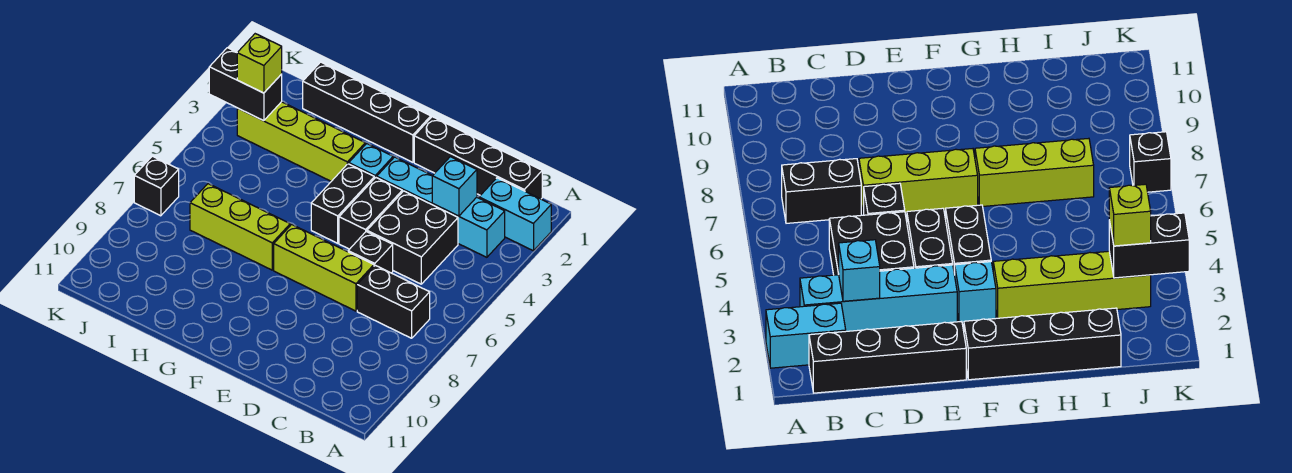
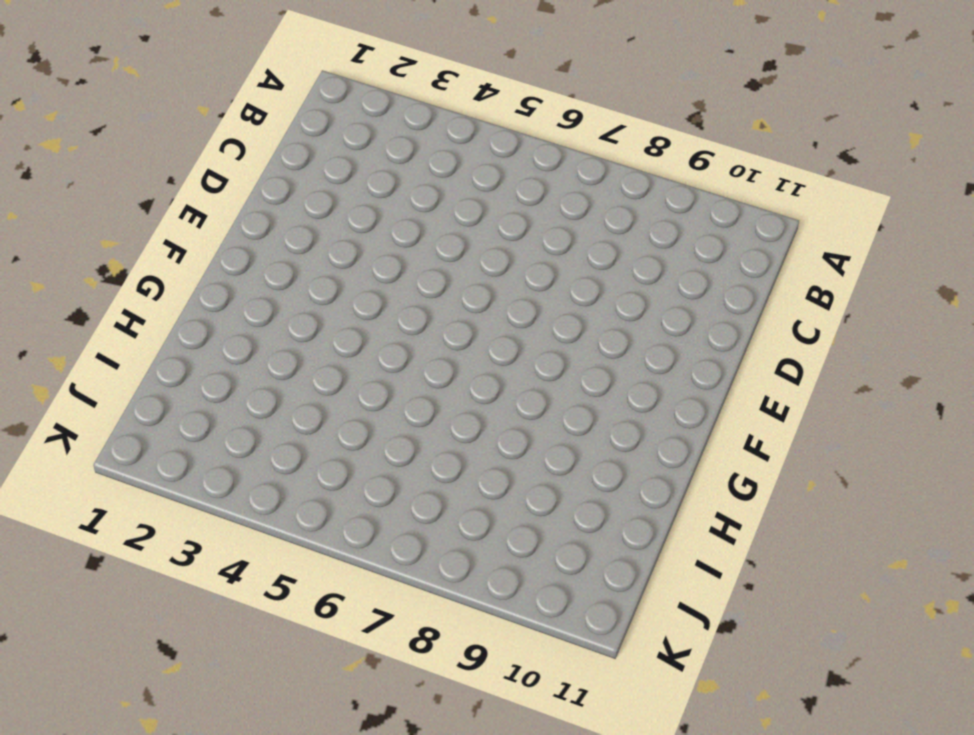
none -> cyan brick A2:B2 level 1
none -> black brick B1:E1 level 1
none -> cyan brick B3:E3 level 1

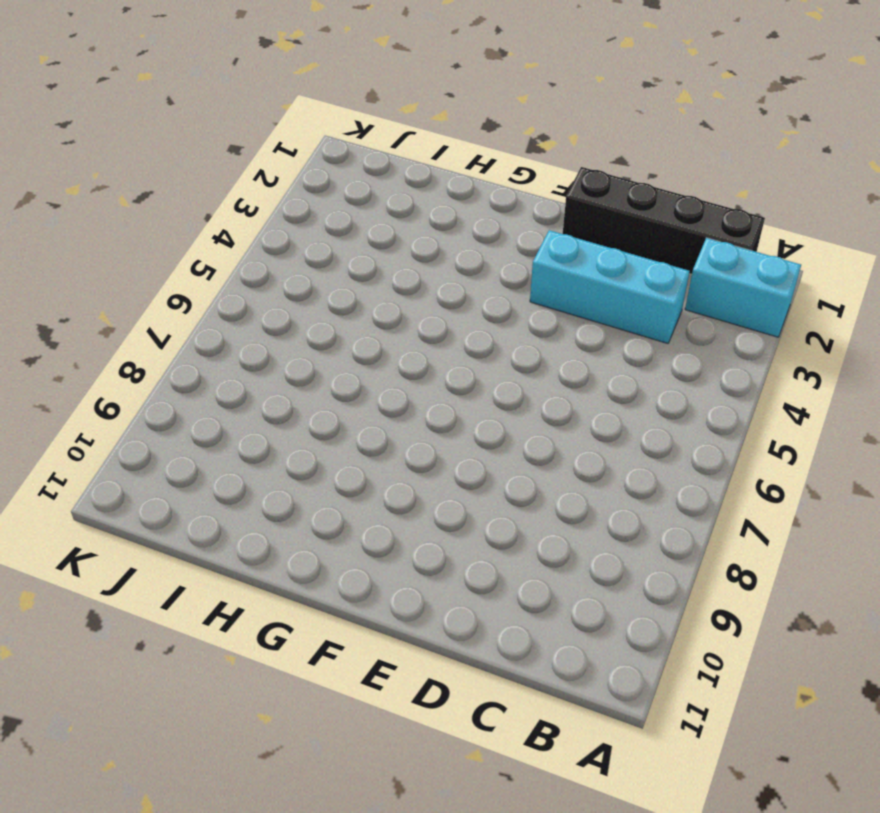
cyan brick C3:E3 level 1 -> cyan brick B3:E3 level 1
none -> black brick B7:C7 level 1
none -> black brick C4:D5 level 1
none -> black brick D6 level 1

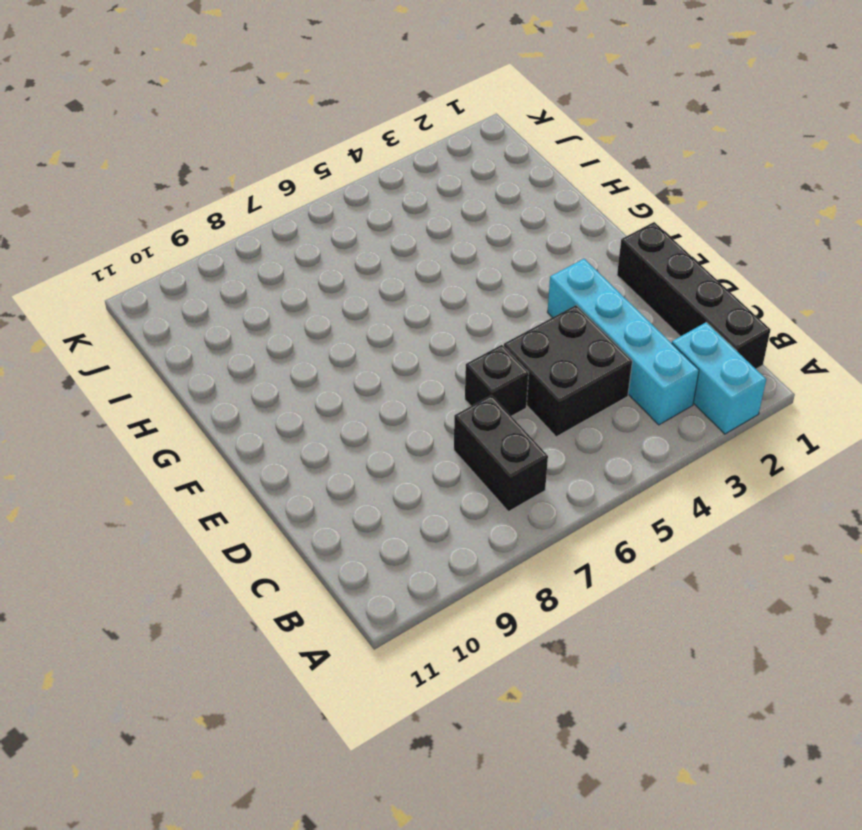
none -> lime brick D7:F7 level 1
none -> black brick E4:E5 level 1
none -> black brick F1:I1 level 1

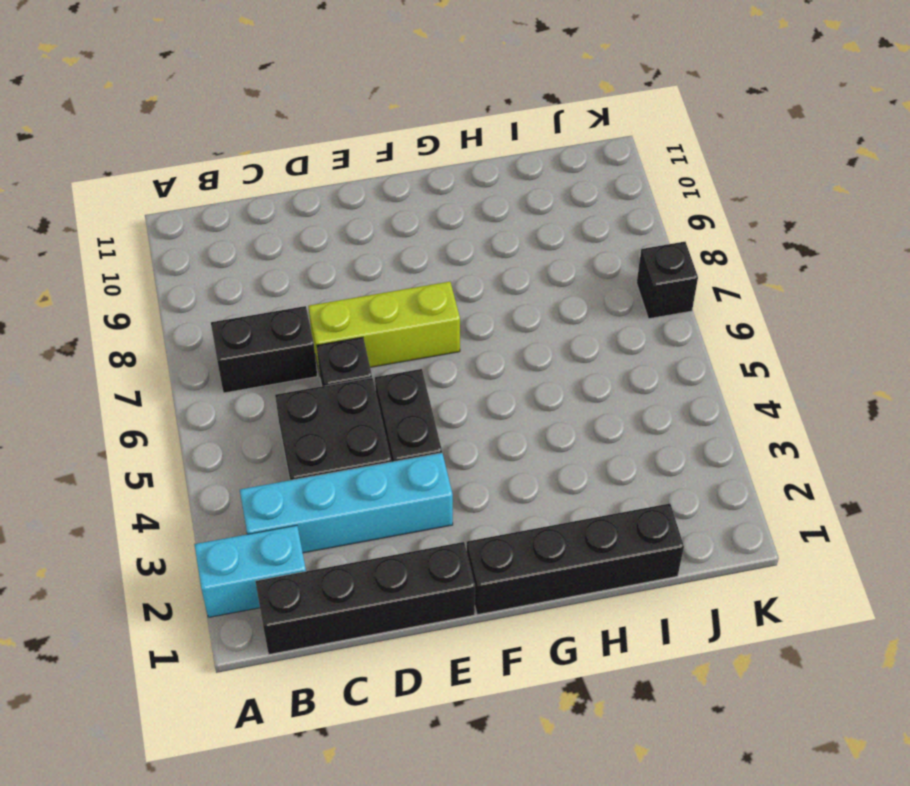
none -> cyan brick F3 level 1
none -> black brick F4:F5 level 1
none -> lime brick G3:J3 level 1

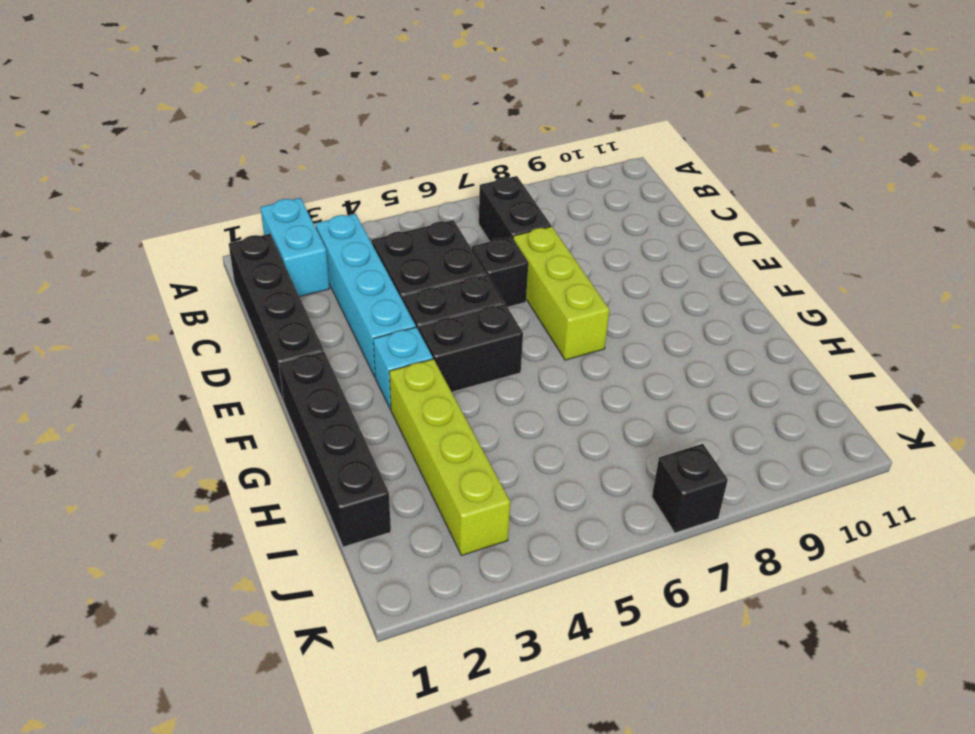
none -> lime brick G7:I7 level 1
none -> cyan brick C3 level 2
none -> black brick J3:K3 level 2

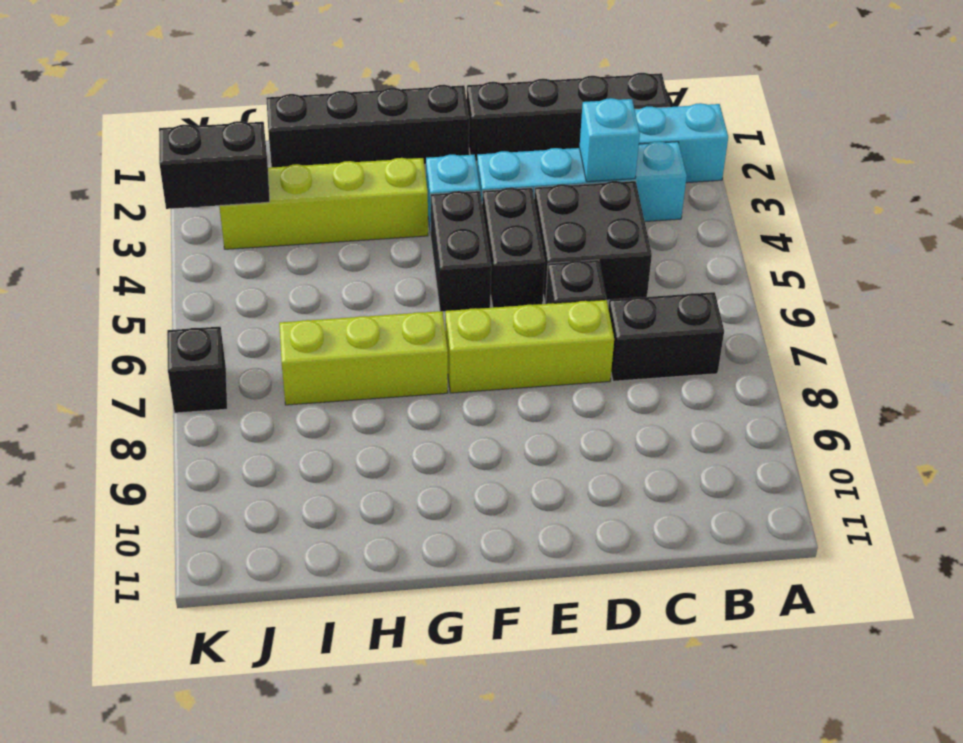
none -> lime brick J3 level 3

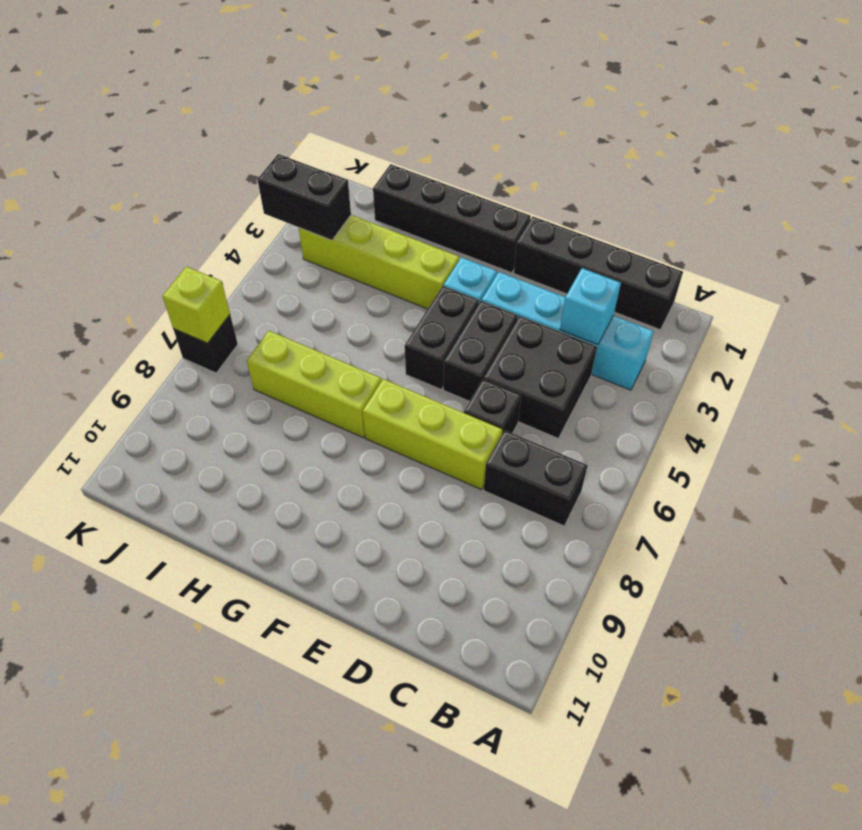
lime brick K7 level 2 -> lime brick J3 level 3
none -> cyan brick A2:B2 level 1

